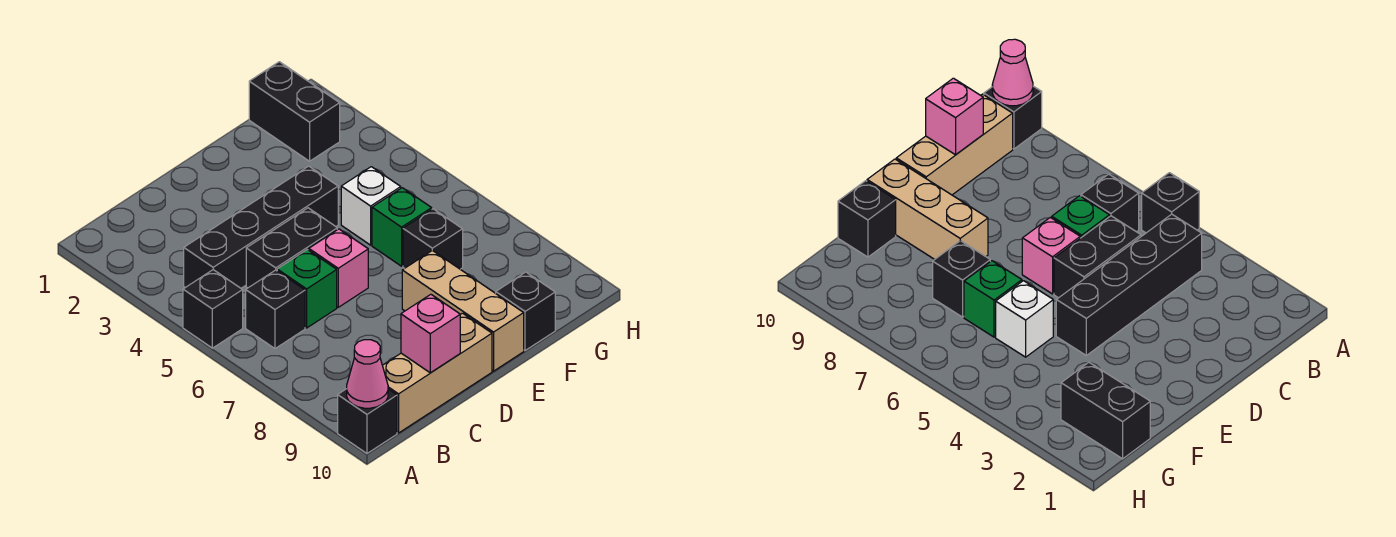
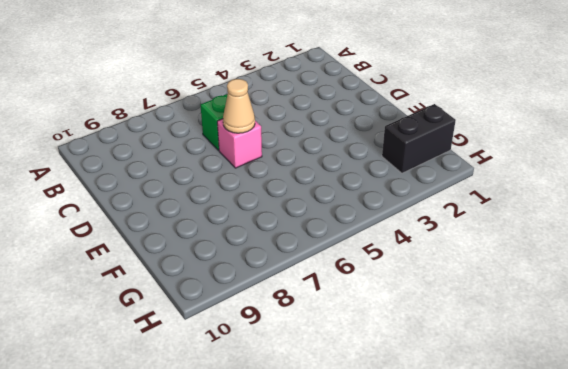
tan cone D6 level 2 -> none
none -> black brick A5 level 1
none -> black brick A10 level 1
none -> black brick B4:E4 level 1

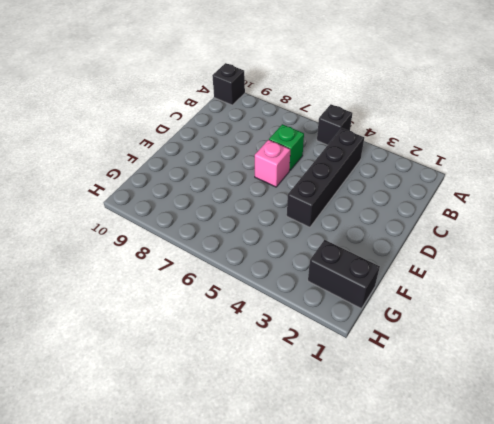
none -> black brick B6 level 1
none -> tan brick B10:D10 level 1
none -> black brick C5:D5 level 1

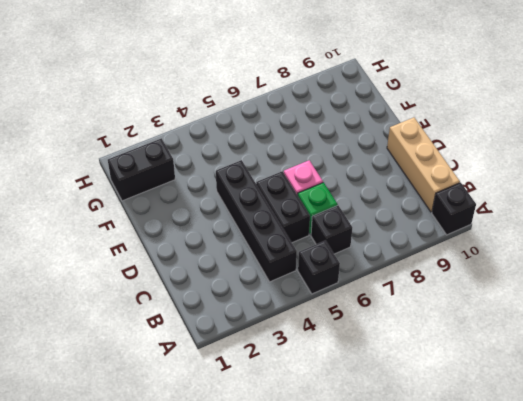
none -> tan brick E8:E10 level 1
none -> white brick F5 level 1
none -> green brick F6 level 1

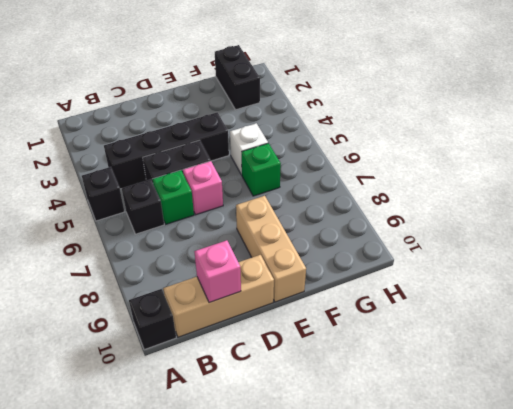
none -> black brick F7 level 1
none -> black brick F10 level 1
none -> pink cone A10 level 2

